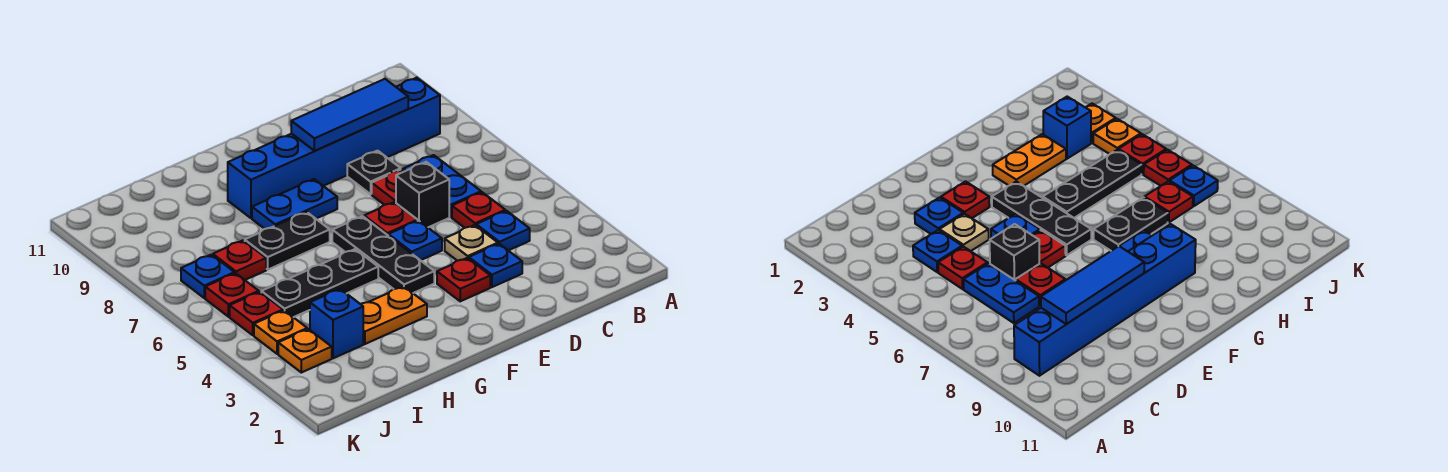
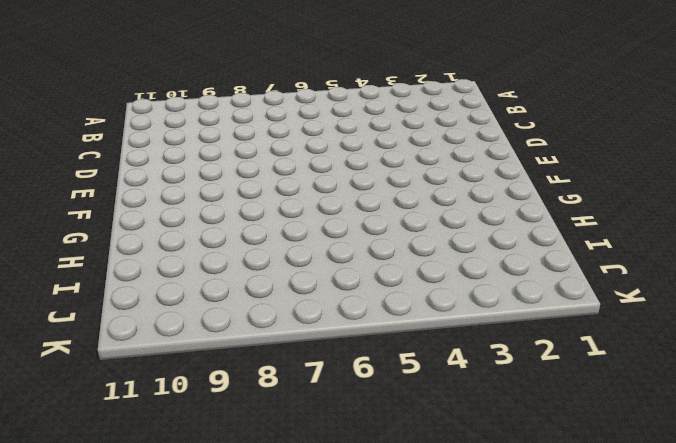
none -> blue brick B9:G9 level 1
none -> blue plate C4 level 1
none -> red plate C5 level 1

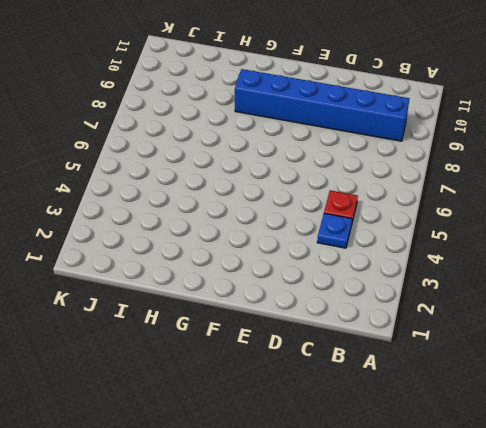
none -> blue plate C6:C7 level 1
none -> blue plate D3 level 1
none -> tan plate D4 level 1

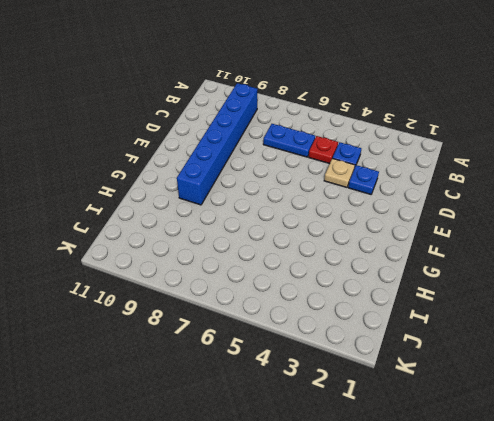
none -> black brick D6 level 1
none -> red plate D7 level 1
none -> black plate D8 level 1

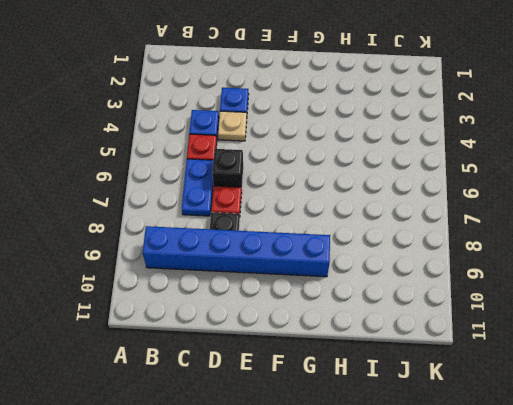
none -> red plate E3 level 1
none -> blue plate E5 level 1
none -> red plate E6 level 1

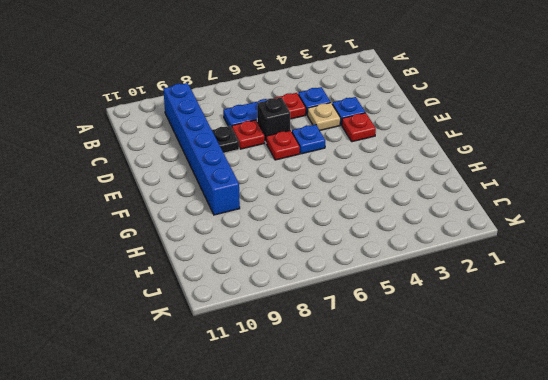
none -> black plate F4:F6 level 1
none -> blue plate F8:G8 level 1
none -> orange plate G3:H3 level 1

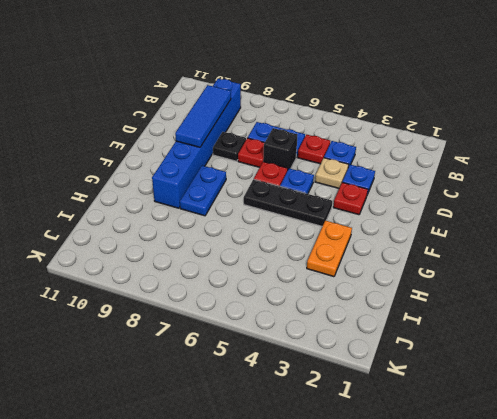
none -> black plate G5:I5 level 1
none -> black plate G7:H7 level 1
none -> blue brick I3 level 1

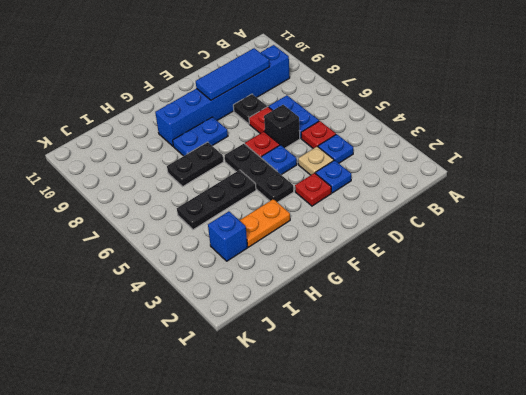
none -> red plate I7 level 1
none -> orange plate J3 level 1
none -> orange plate J4 level 1

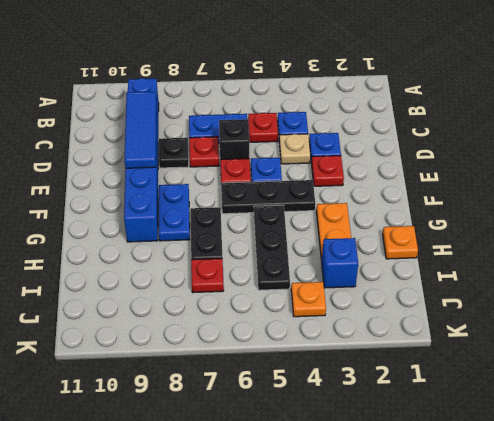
orange plate H1 level 1 -> orange plate J3 level 1
none -> red plate J5 level 1
none -> red plate J6 level 1
none -> blue plate J7 level 1

